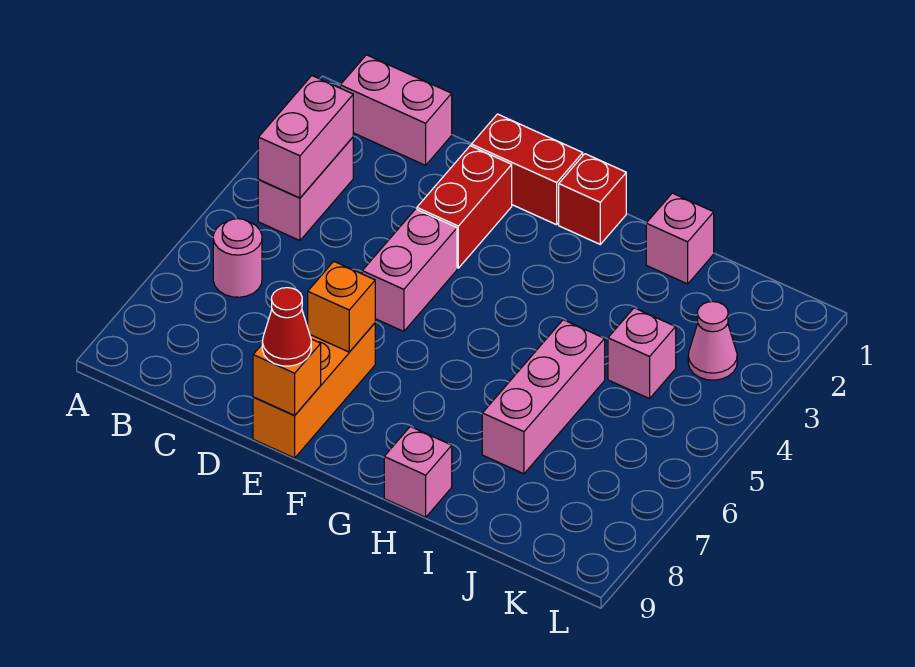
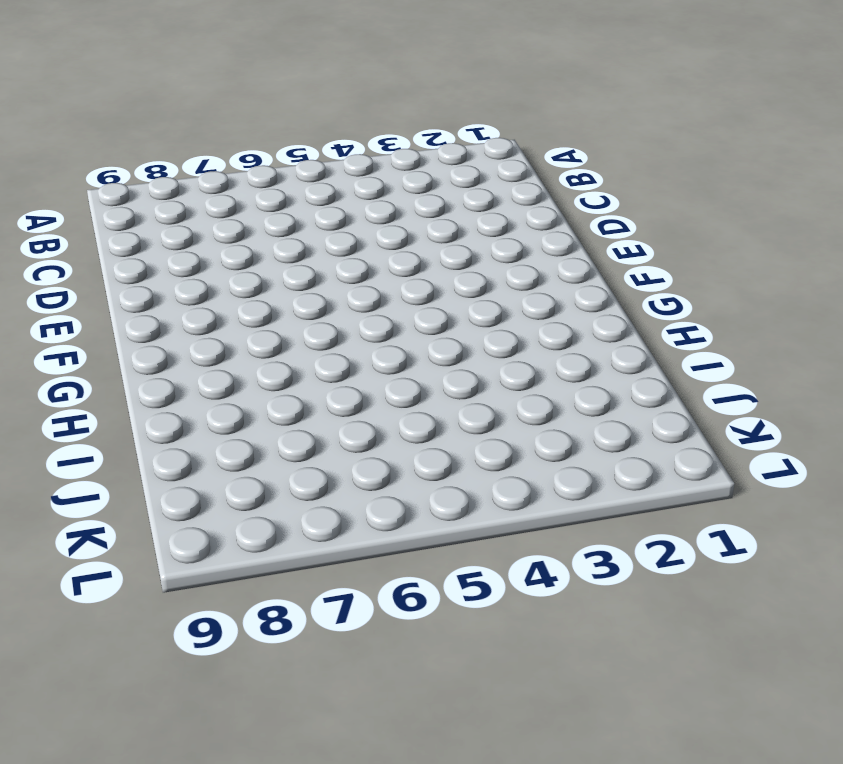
none -> pink brick B1:C1 level 1
none -> pink brick B3:B4 level 1
none -> pink round brick B6 level 1

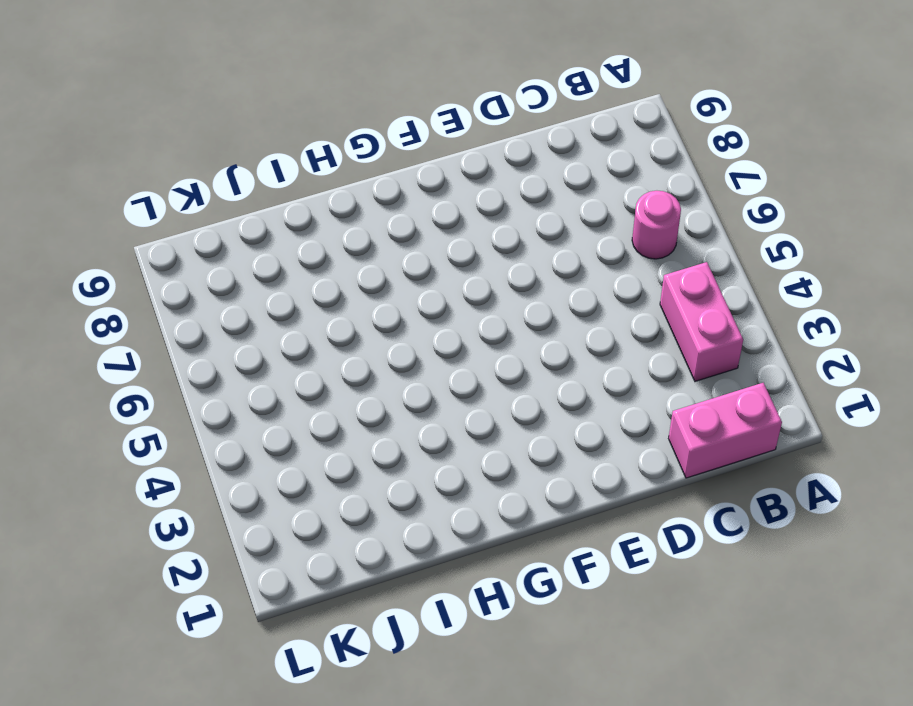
none -> red brick E1:F1 level 1
none -> red brick E2:E3 level 1
none -> pink brick E4:E5 level 1

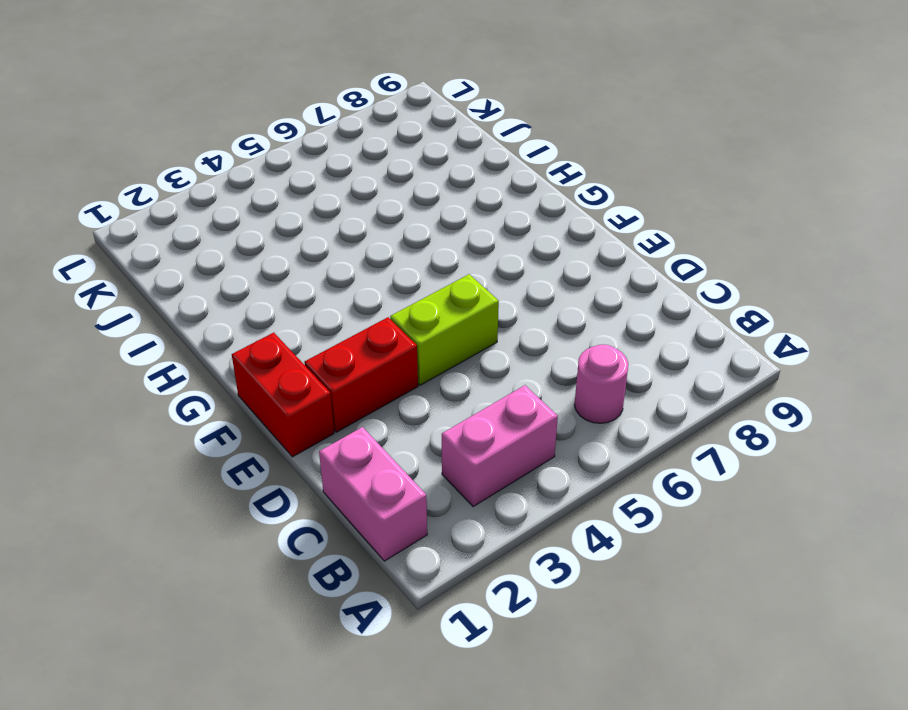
lime brick E4:E5 level 1 -> pink brick E4:E5 level 1
none -> orange brick E7:E9 level 1
none -> red brick G1 level 1
none -> pink brick H9 level 1

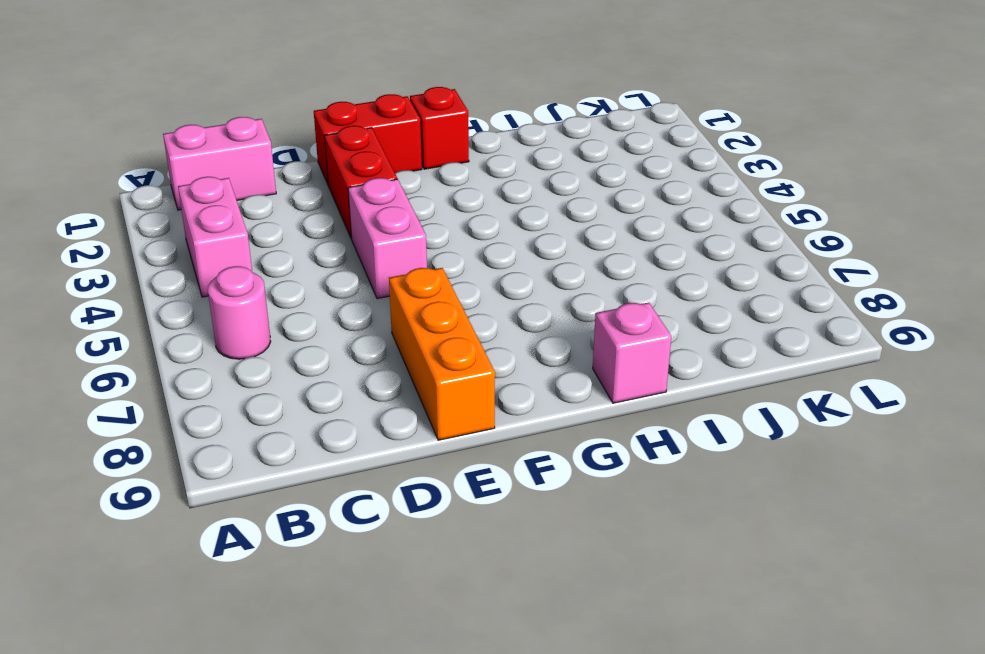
none -> pink brick I1 level 1
none -> pink brick I5:I7 level 1
none -> pink brick J4 level 1

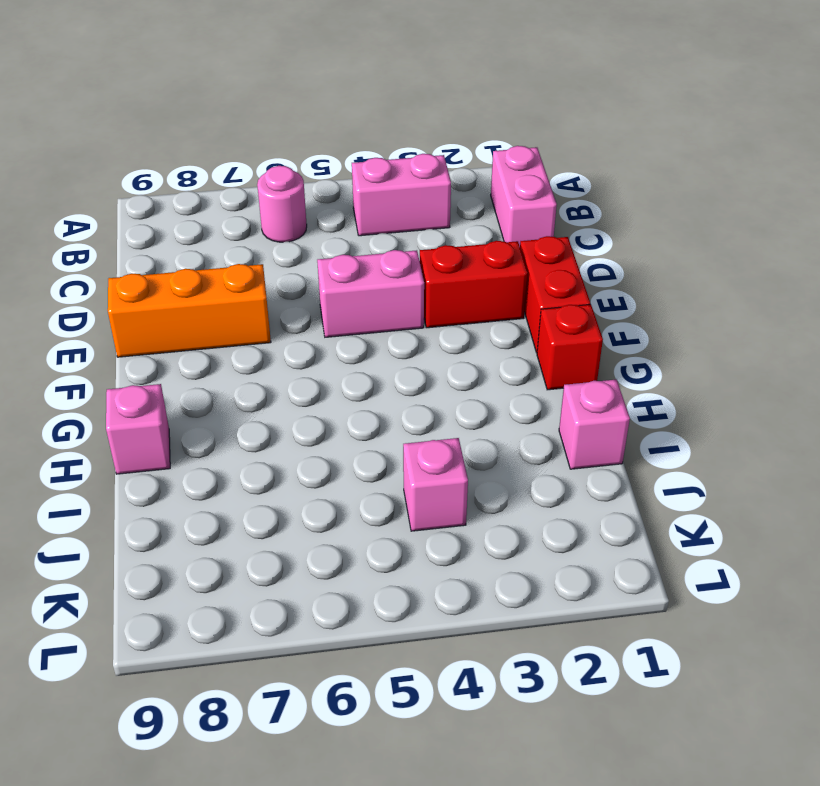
none -> pink brick I5:I7 level 1
none -> pink cone K3 level 1
none -> pink brick B3:B4 level 2

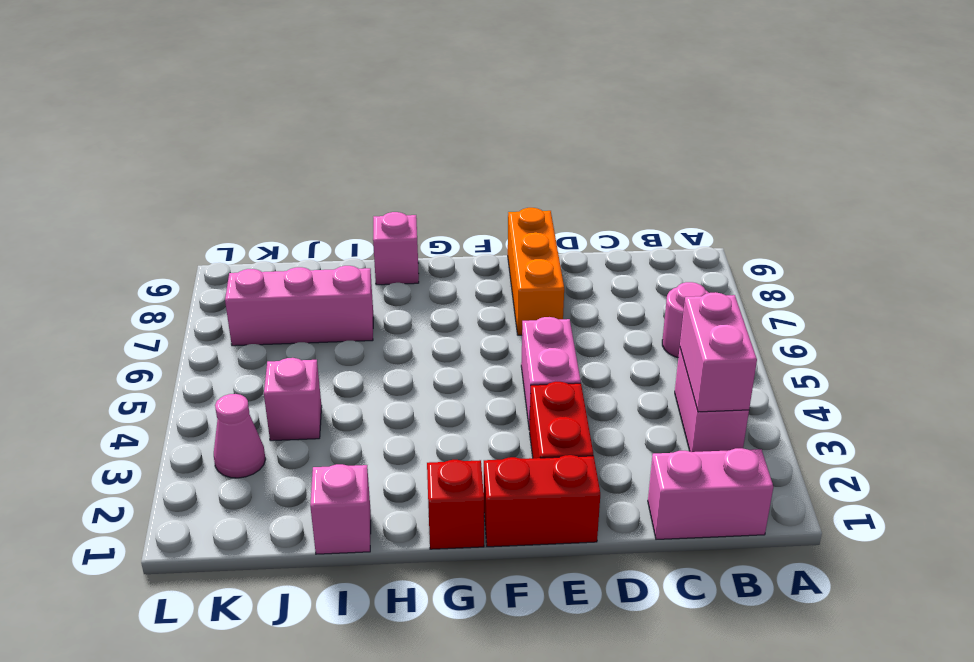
pink brick I7:K7 level 1 -> pink brick I5:I7 level 1
none -> orange brick E7 level 2
none -> orange brick E9 level 2
none -> red cone E9 level 3

